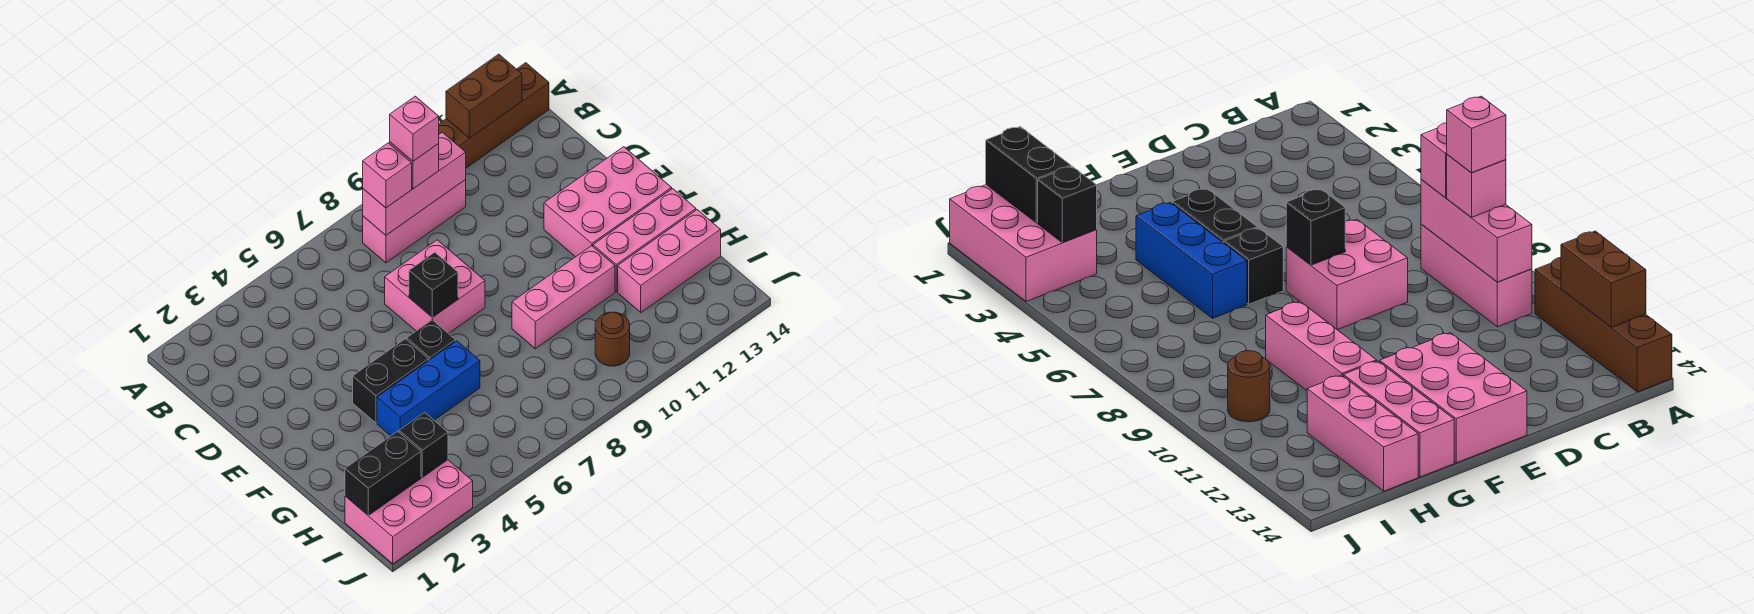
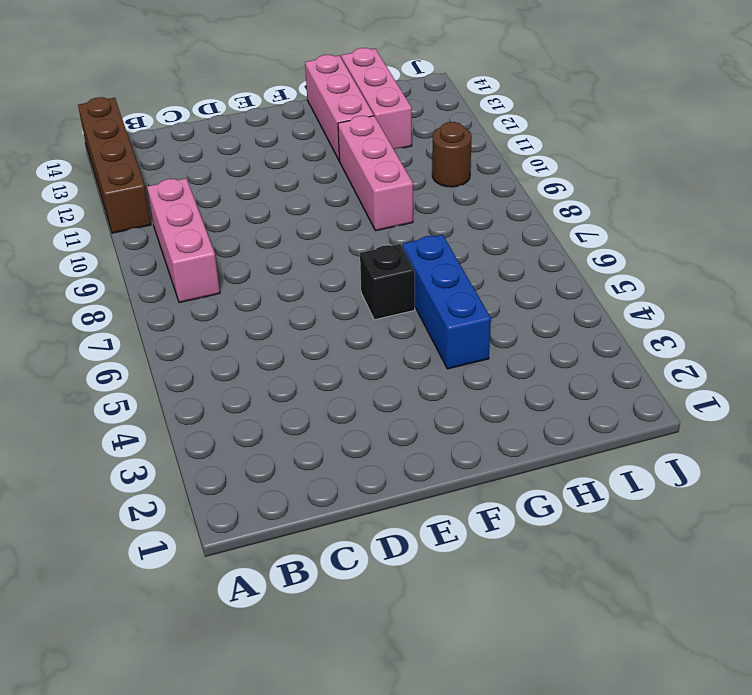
none -> pink brick D7:E8 level 1
none -> pink brick E12:F14 level 1
none -> black brick F4:F5 level 1

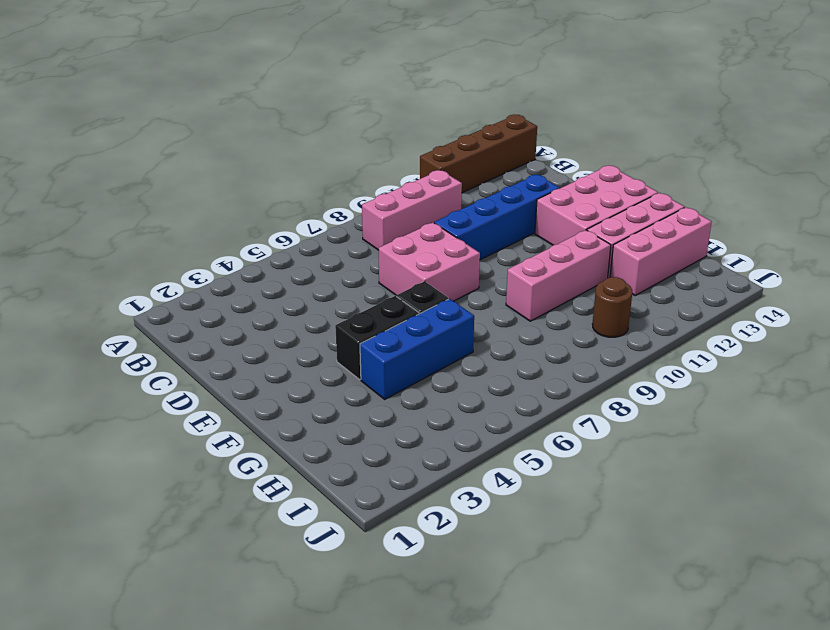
blue brick D9:D12 level 1 -> none
none -> pink brick I1:J3 level 1
none -> brown brick A12:A13 level 2
none -> pink brick B8:B10 level 2

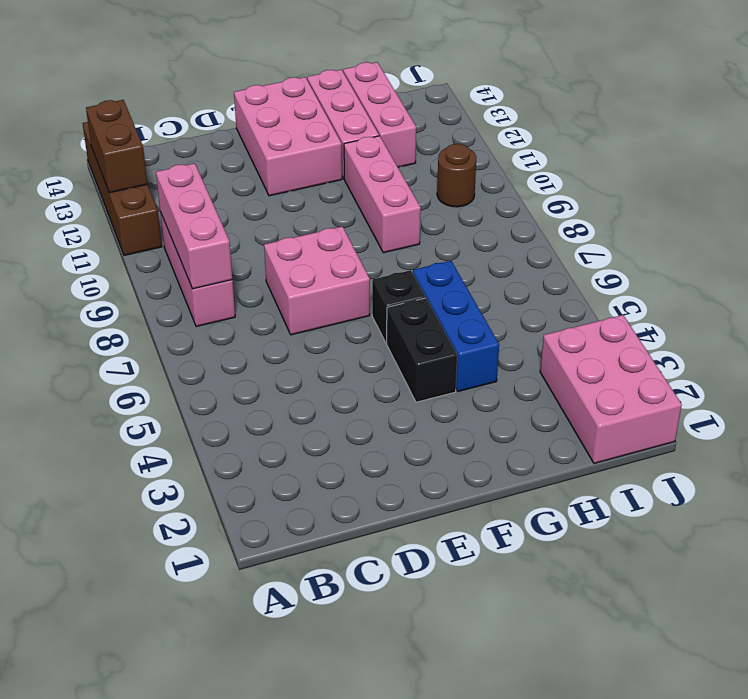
none -> black brick E7 level 2
none -> black brick I1:I2 level 2
none -> black brick I3 level 2

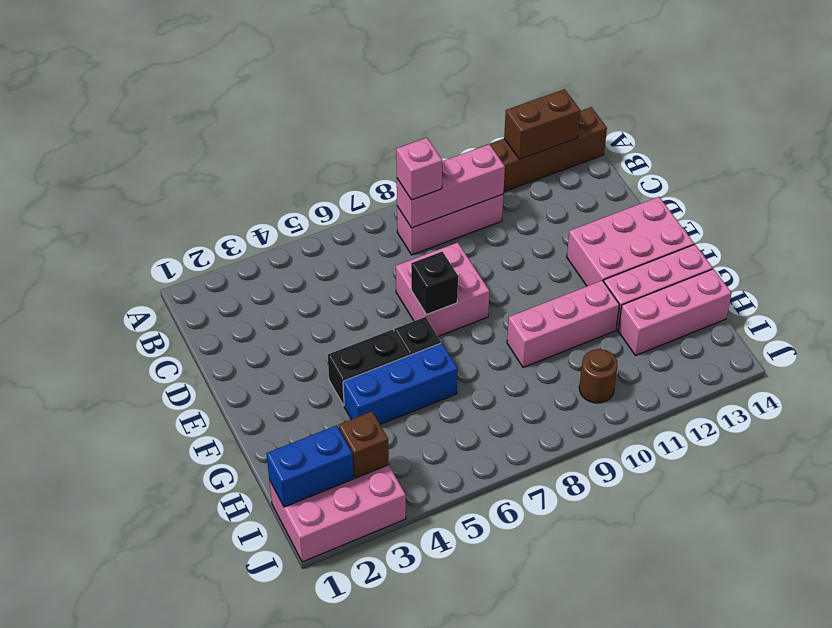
blue brick I1:I2 level 2 -> black brick I1:I2 level 2
brown brick I3 level 2 -> black brick I3 level 2
none -> pink brick B9 level 3
none -> pink brick B9 level 4

